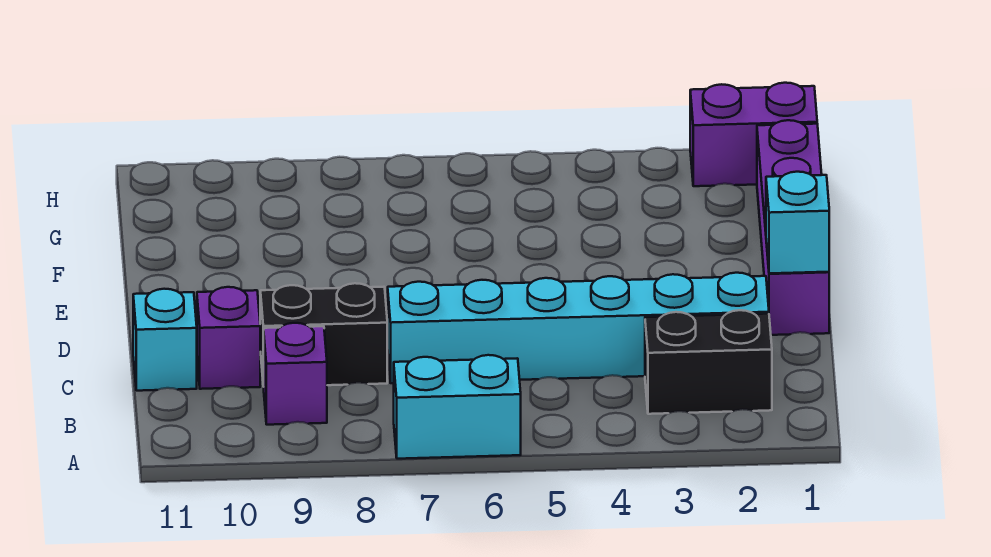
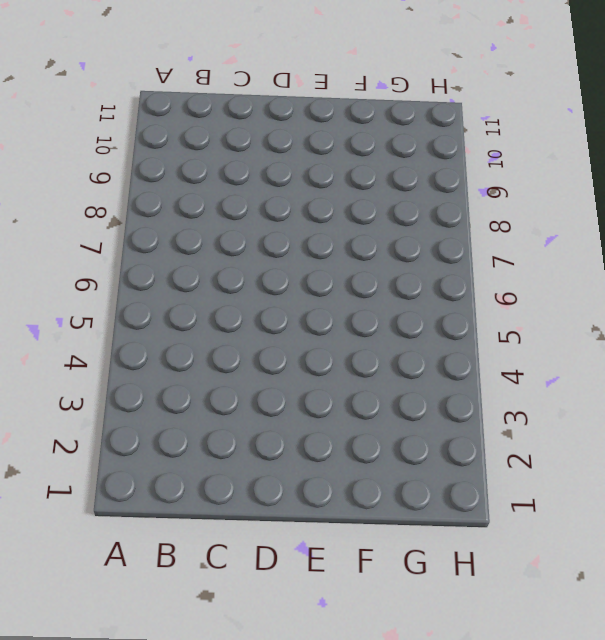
none -> cyan brick A6:A7 level 1
none -> black brick B2:B3 level 1

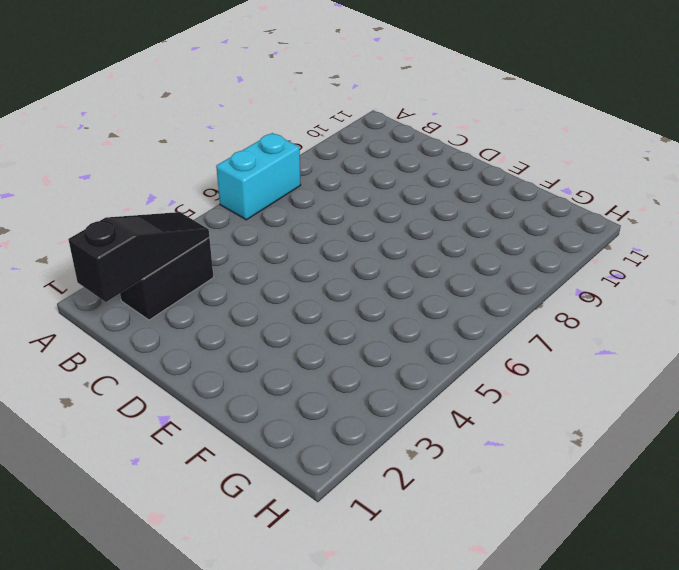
black slope B1:B3 level 2 top 1 -> none
none -> purple brick B9 level 1
none -> cyan brick C2:C7 level 1

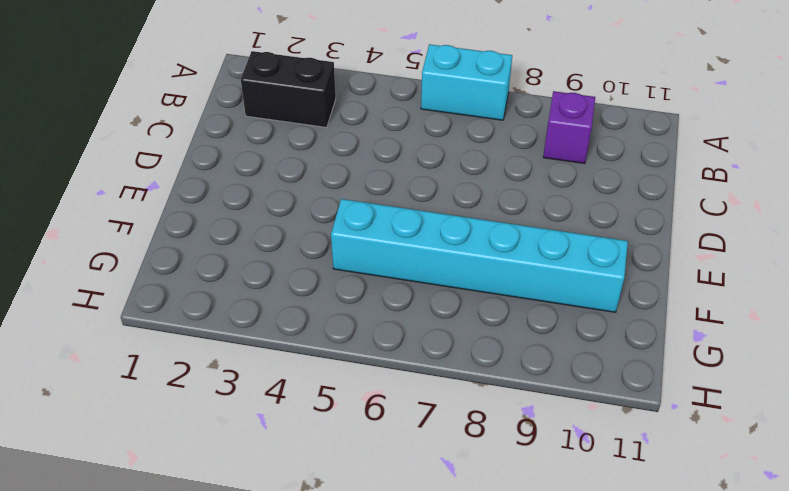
cyan brick F5:F10 level 1 -> cyan brick C2:C7 level 1
none -> black brick C8:C9 level 1
none -> purple brick C10 level 1

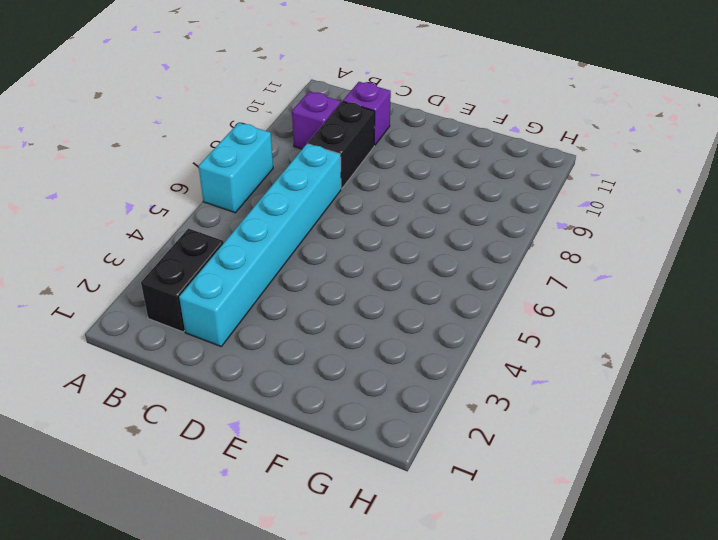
none -> cyan brick C11 level 1
none -> purple brick D1:G1 level 1

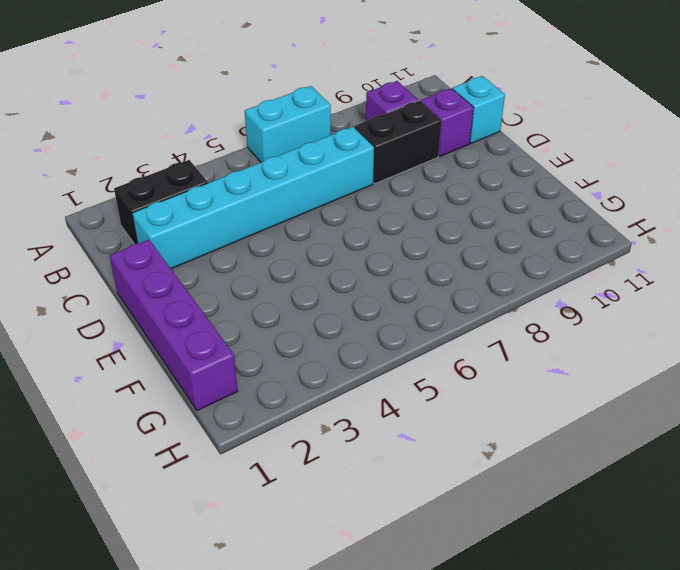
none -> purple brick H1:H2 level 1
none -> cyan brick D1 level 2

